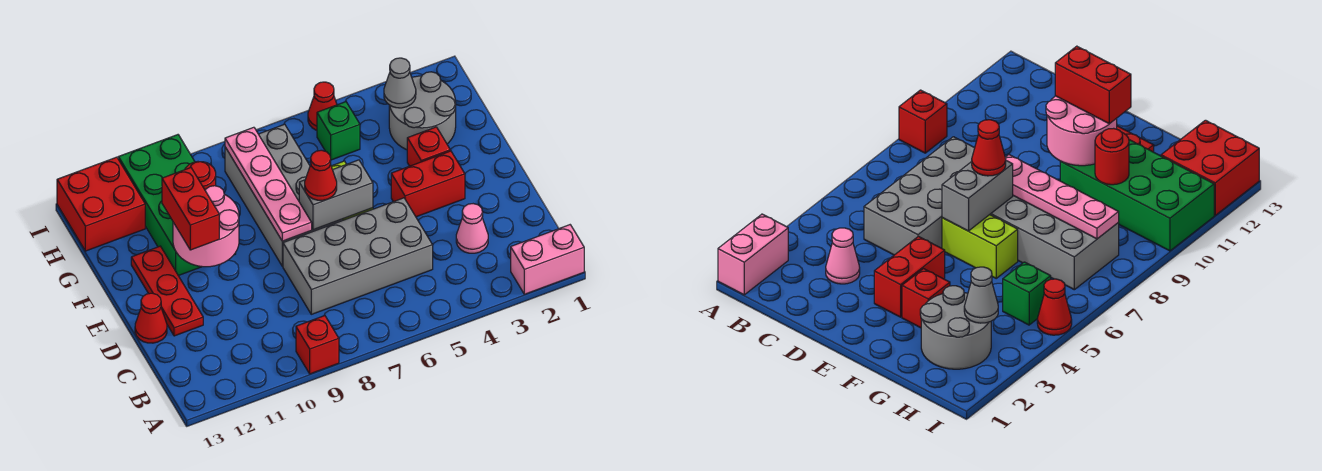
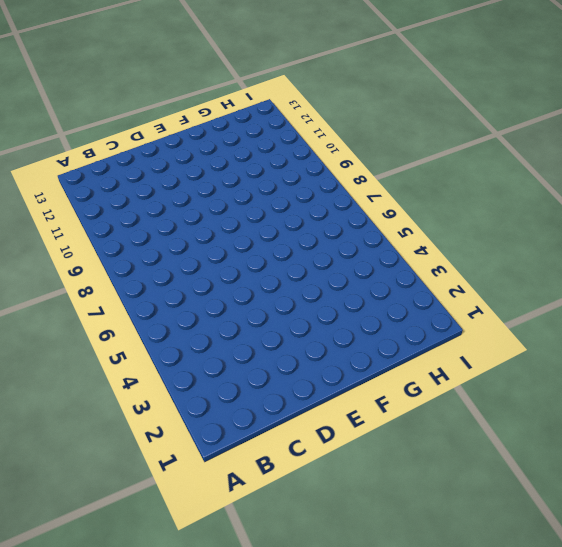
none -> pink brick A1:A2 level 1
none -> red brick A9 level 1
none -> pink cone C3 level 1

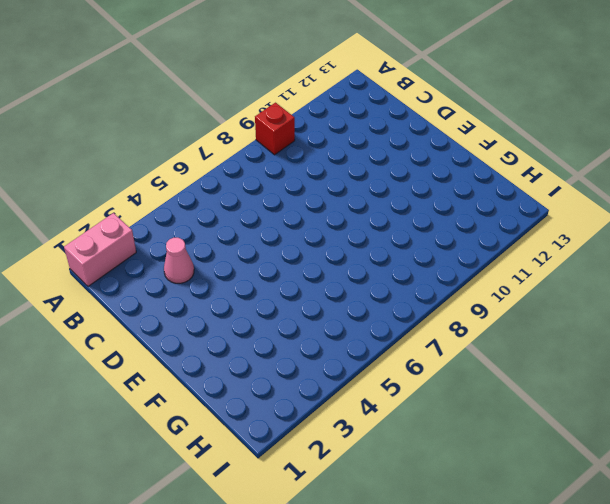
none -> grey brick C5:D8 level 1
none -> red plate D12:F12 level 1
none -> red cone D13 level 1

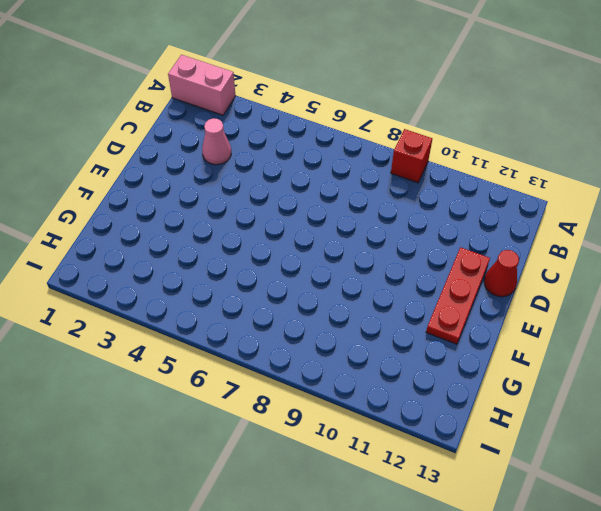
none -> grey brick C5:D8 level 1
none -> red brick E3:E4 level 1
none -> lime brick E6:F6 level 1

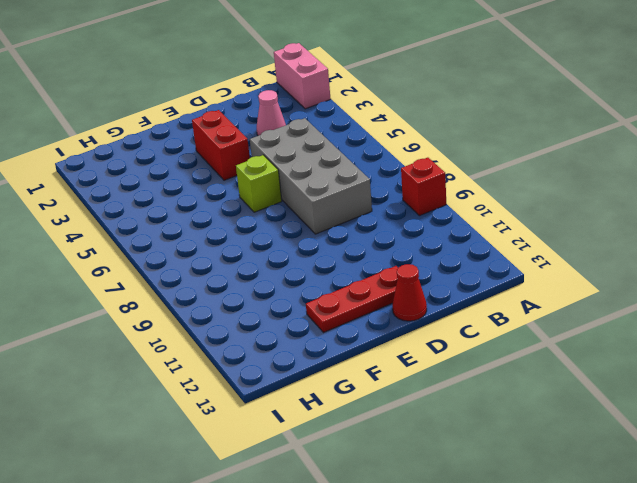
lime brick E6 level 1 -> lime brick E6:F6 level 1
none -> grey brick E7:H8 level 1
none -> red brick F3 level 1
none -> green brick F10:I11 level 1

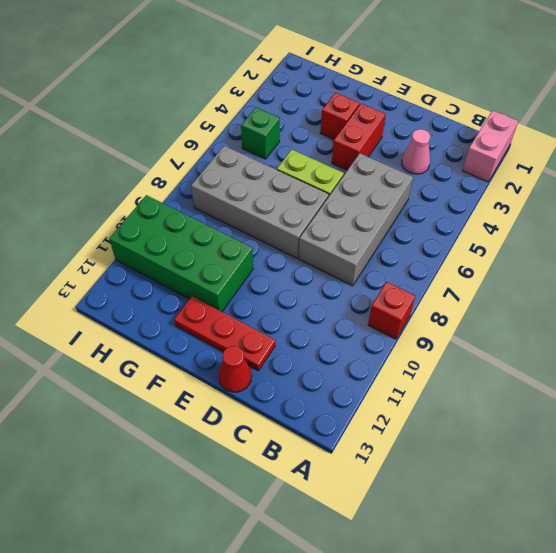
none -> grey round brick G2:H3 level 1
none -> red brick H12:I13 level 1
none -> red cone I5 level 1

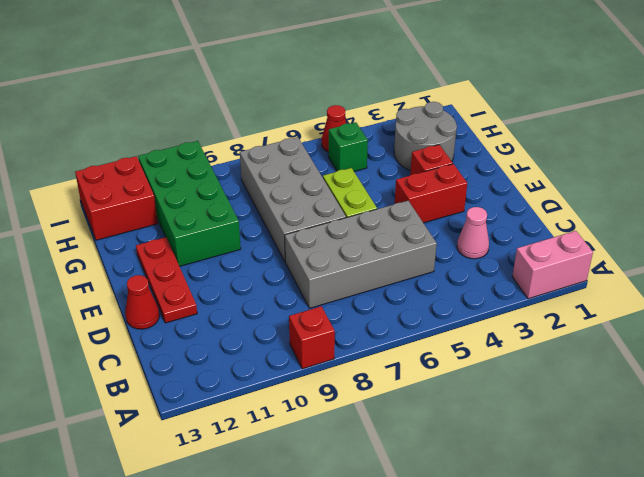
none -> grey brick E6:E7 level 2
none -> pink plate E8:H8 level 2
none -> pink round brick E10:F11 level 2

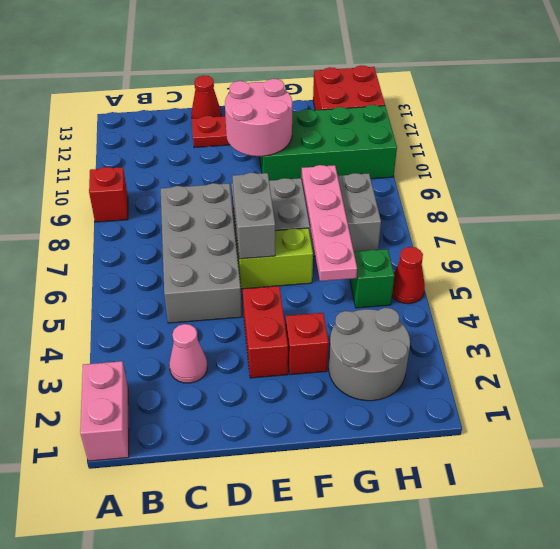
pink plate G5:G8 level 2 -> pink plate E8:H8 level 2
none -> red round brick G10 level 2
none -> grey cone H3 level 2
none -> red cone E7 level 3

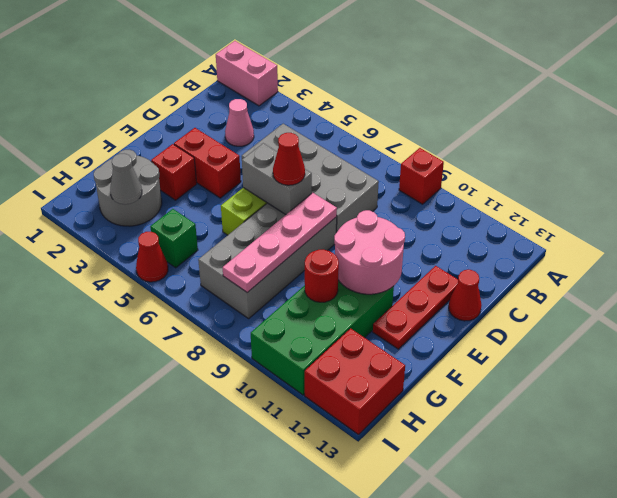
none -> red brick E11:F11 level 3

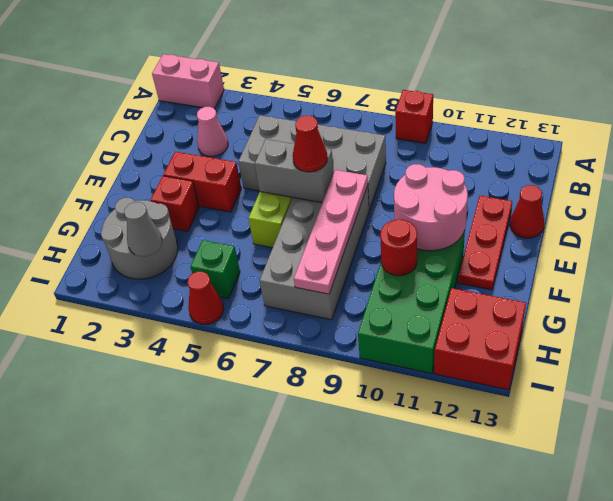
none -> red brick E11:F11 level 3

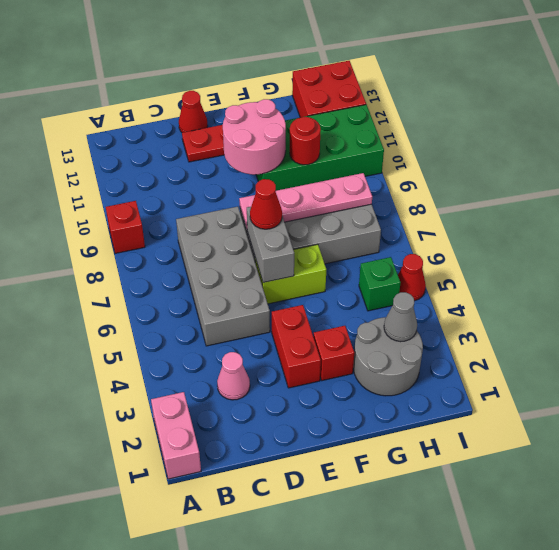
none -> red brick E11:F11 level 3

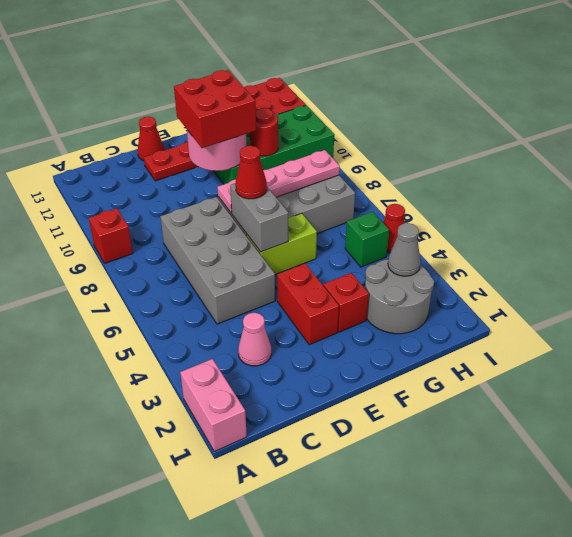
red brick E10:F11 level 3 -> red brick E11:F11 level 3

